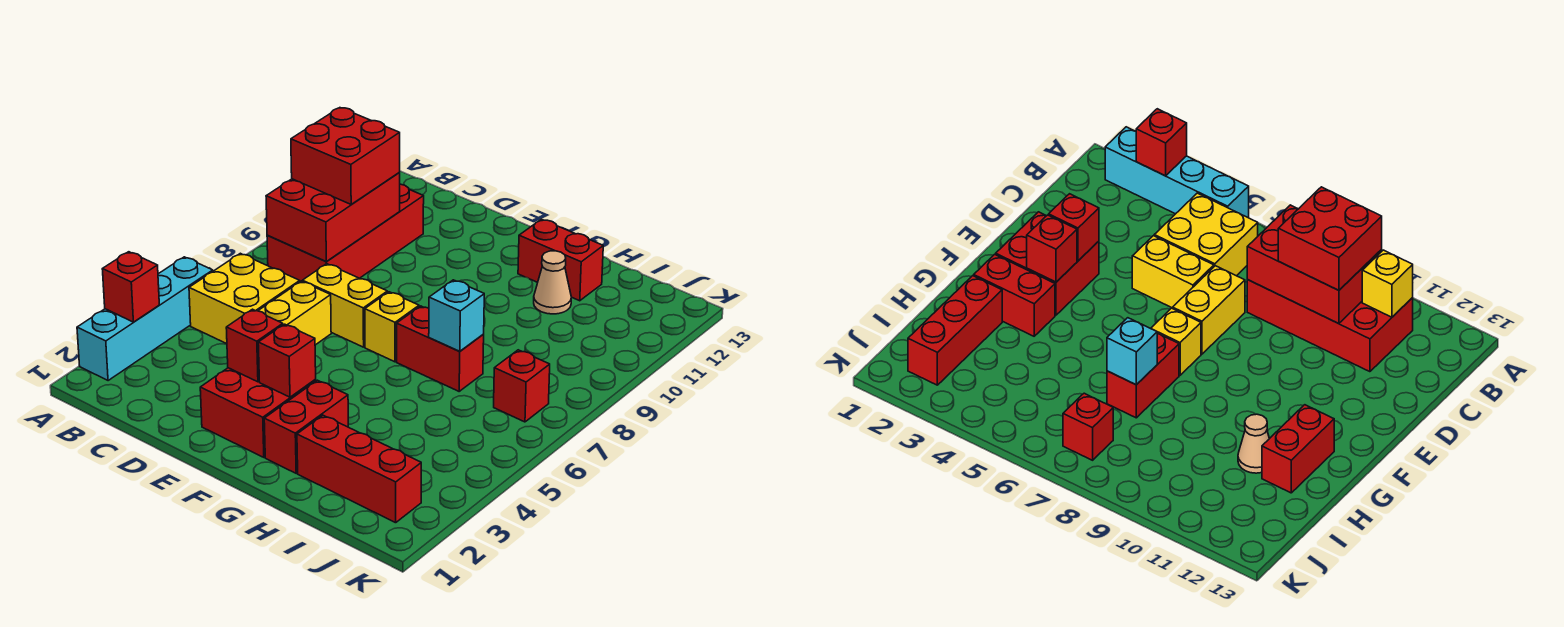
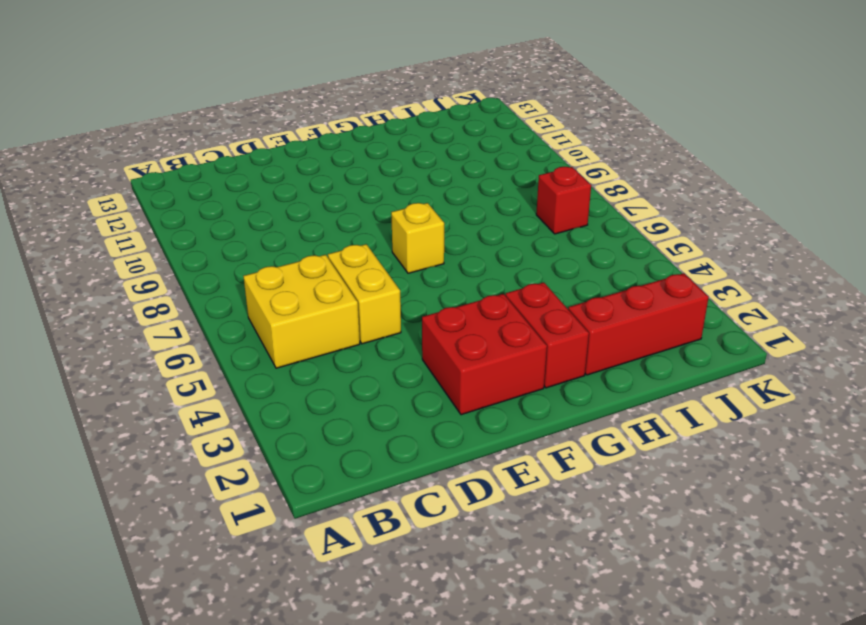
none -> cyan brick A2:A5 level 1
none -> red brick B8:C11 level 1
none -> yellow brick D7:E7 level 1

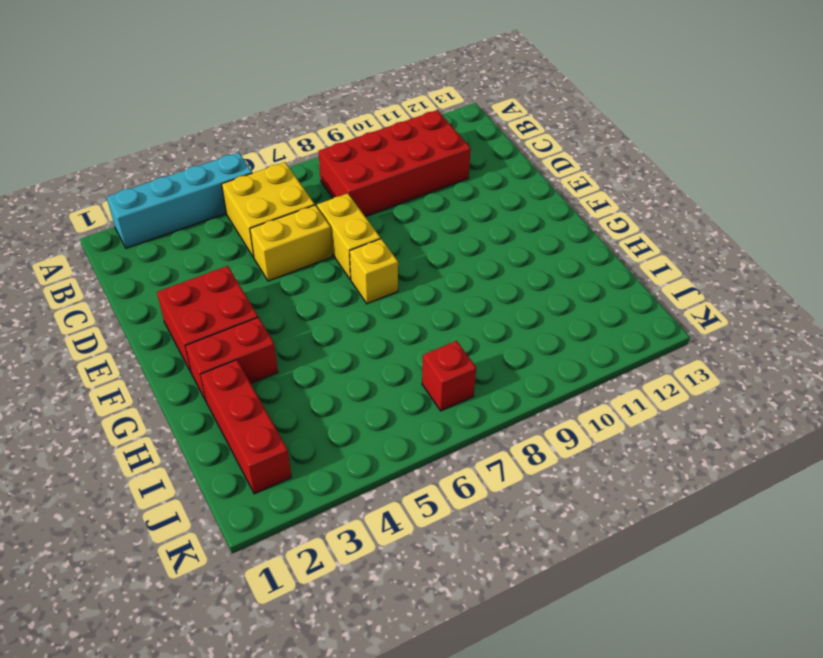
none -> red brick G7:H7 level 1
none -> red brick G12:H12 level 1
none -> tan cone H11 level 1

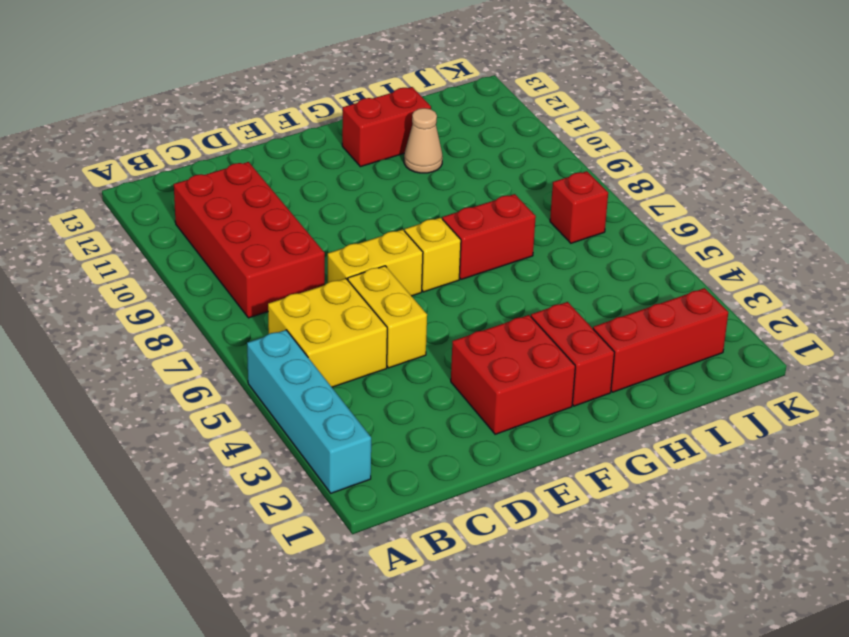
none -> red brick A3 level 2
none -> red brick B8:C10 level 2
none -> yellow brick B11 level 2

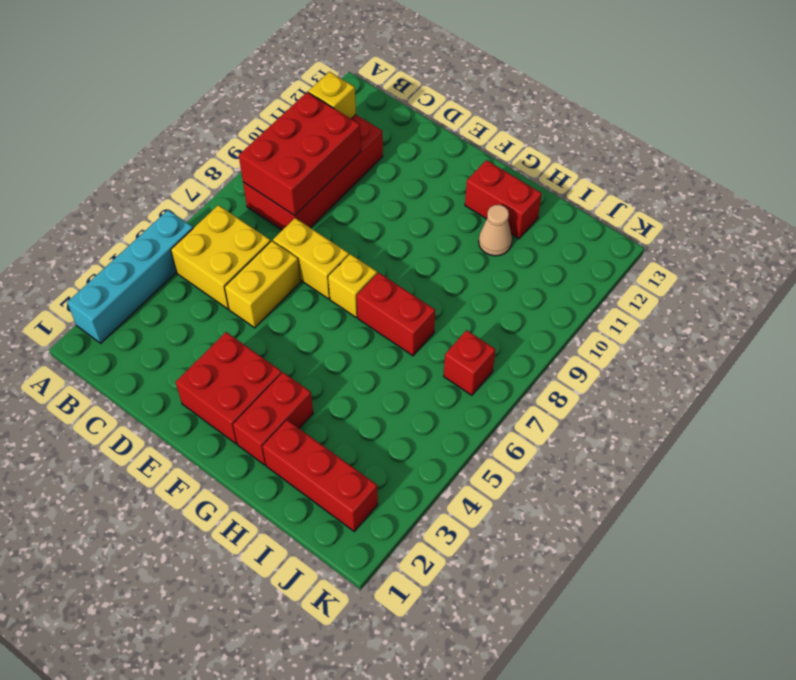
none -> red brick A3 level 2
none -> red brick E3 level 2
none -> red brick F3 level 2

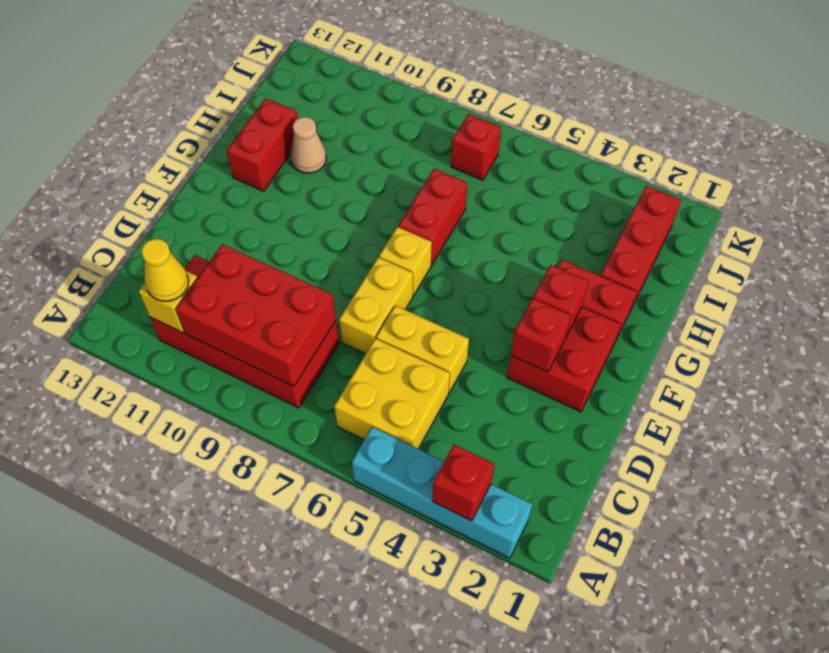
yellow cone B11 level 3 -> none
none -> cyan brick H7 level 2
none -> red brick B9:C10 level 3

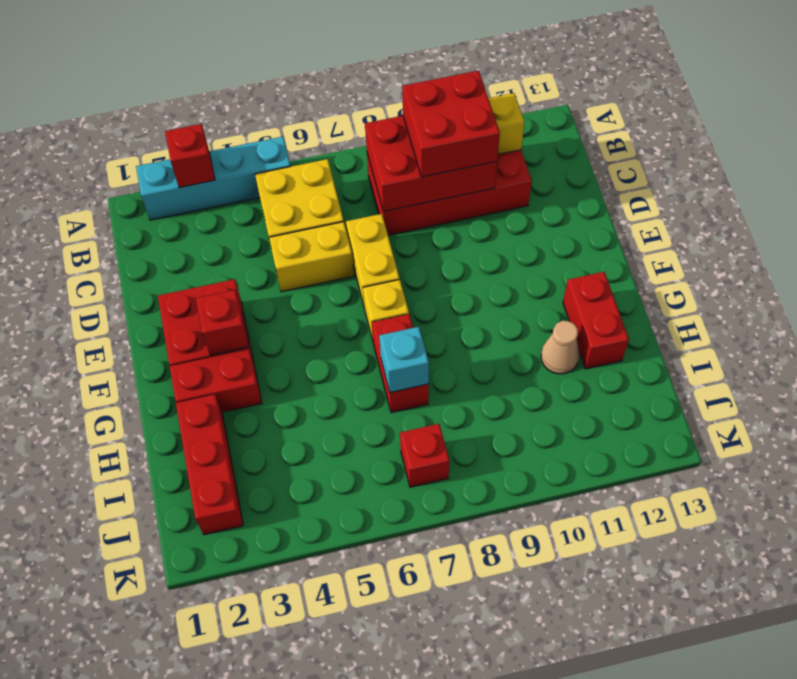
none -> red brick E3 level 2

